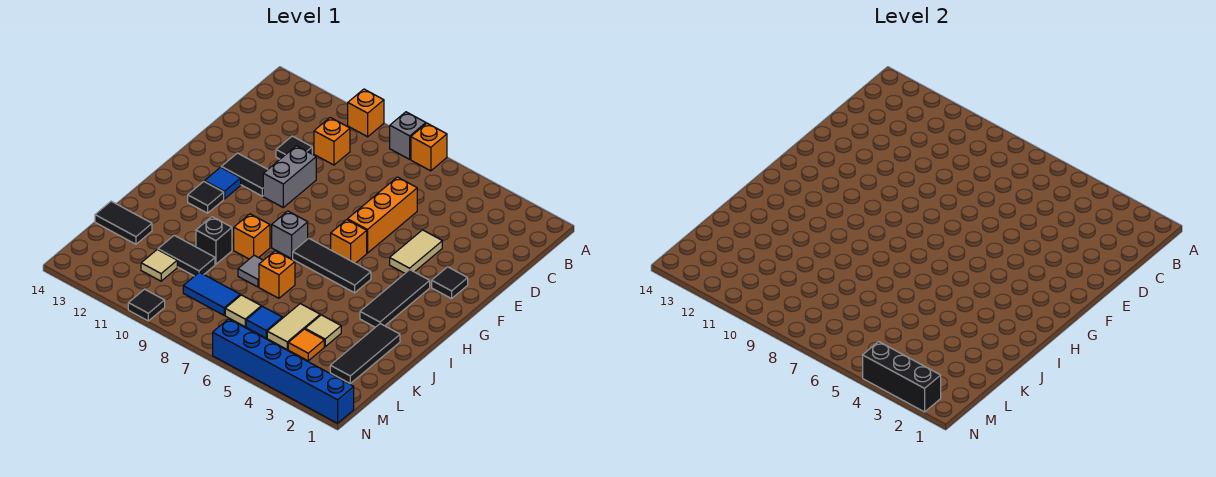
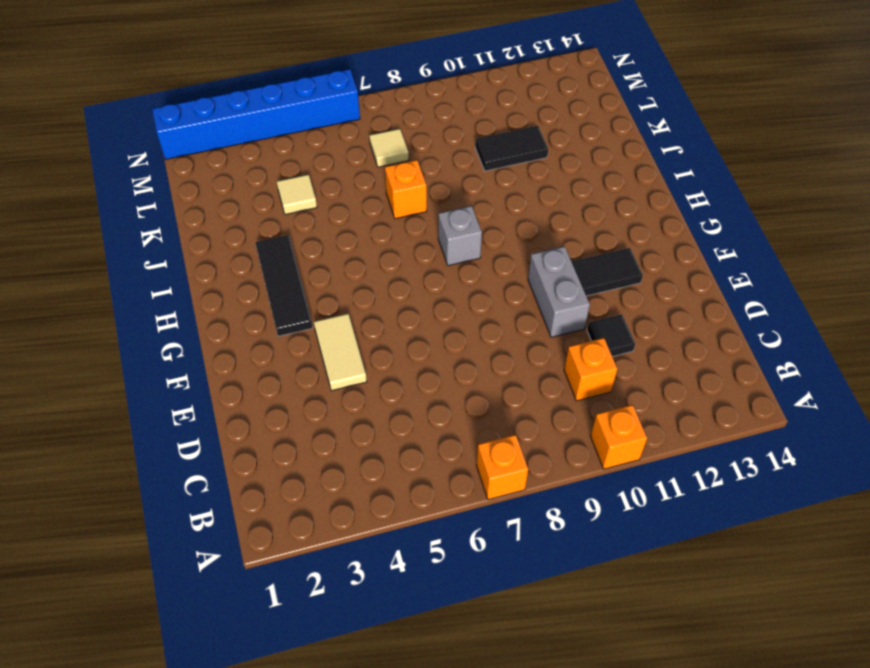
none -> grey brick A8 level 1
none -> orange brick D6:F6 level 1
none -> black tile F2 level 1
none -> orange brick G6 level 1

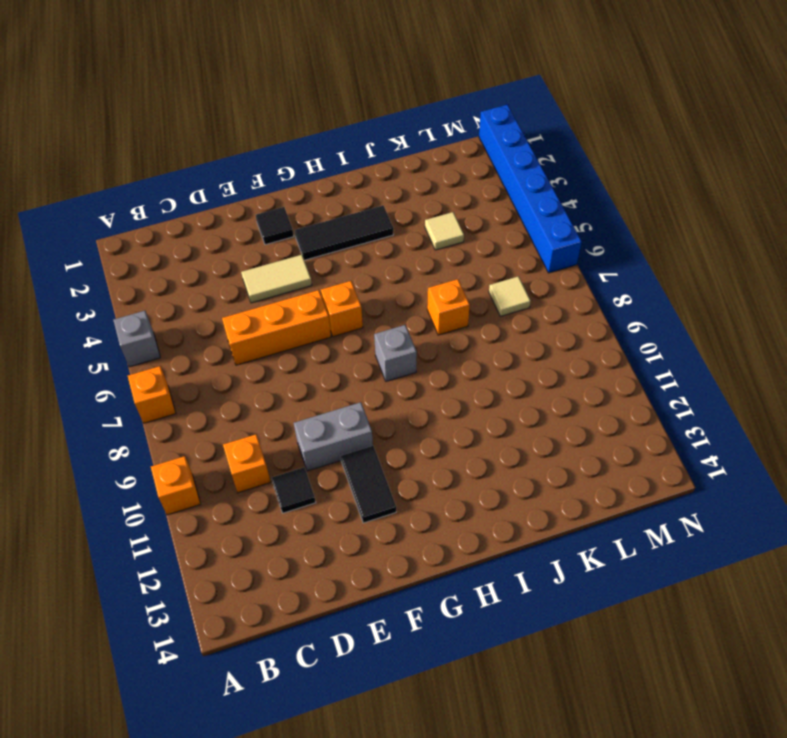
grey brick A5 level 1 -> grey brick A8 level 1
none -> blue tile G12 level 1
none -> black tile H5:H7 level 1
none -> black tile H12 level 1
none -> orange brick I9 level 1

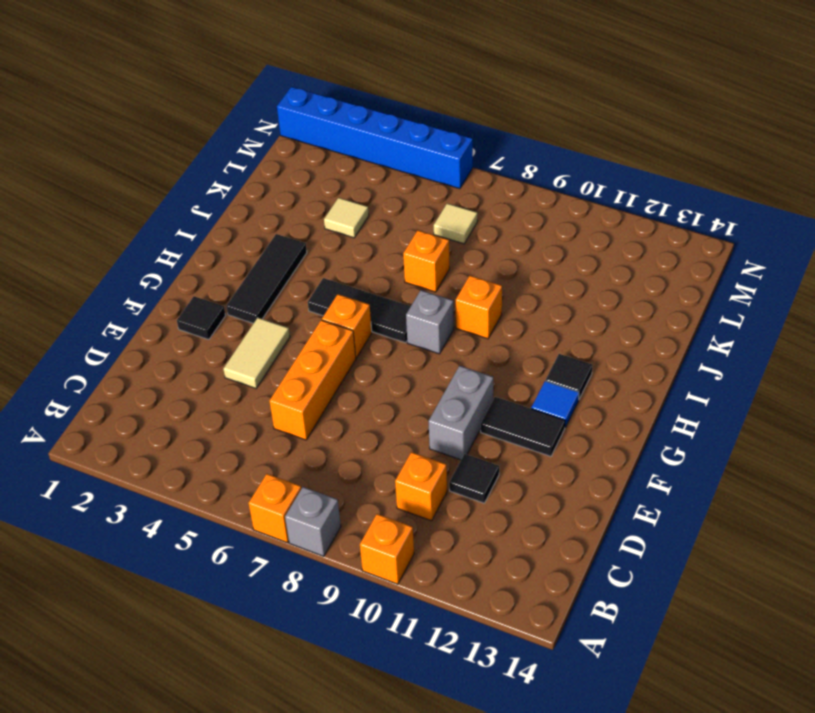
none -> black tile J2:L2 level 1
none -> grey tile J8 level 1
none -> black brick J10 level 1
none -> tan tile K5:L5 level 1

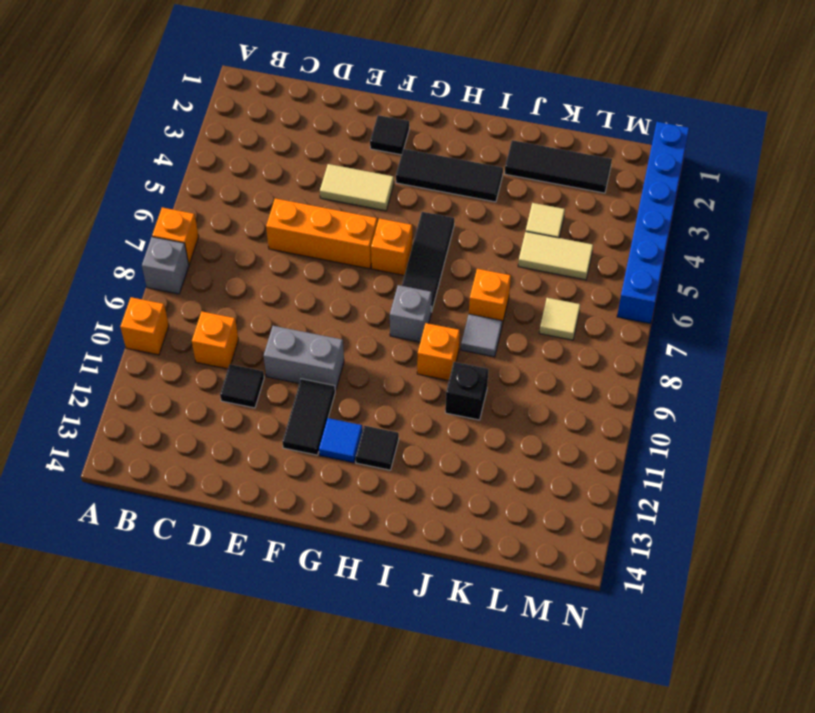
none -> black tile K10:K11 level 1
none -> black tile K13:K14 level 1
none -> orange tile L4 level 1
none -> blue tile L6 level 1

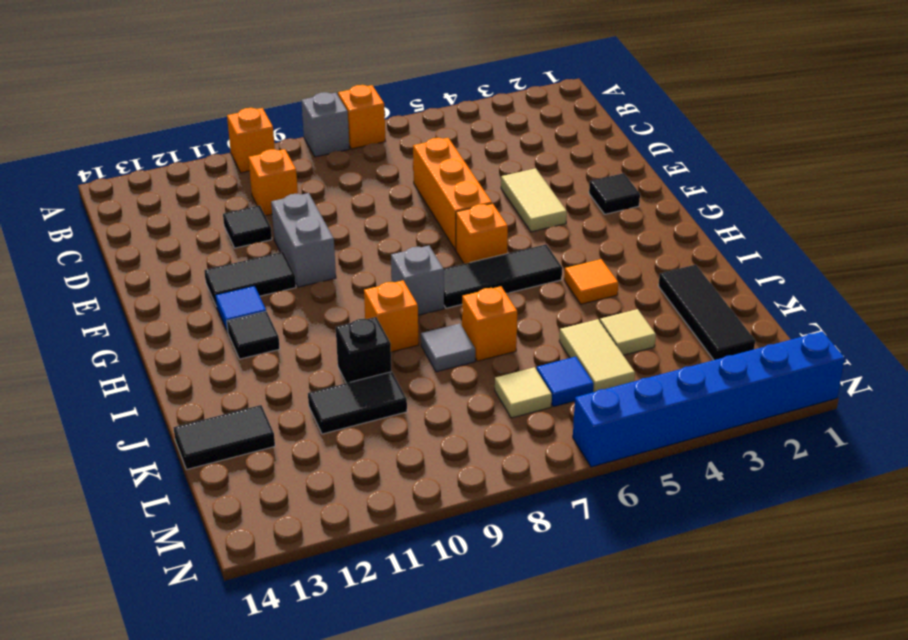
orange tile I4 level 1 -> orange tile L4 level 1
none -> black tile G3:I3 level 1
none -> blue tile L8:L9 level 1
none -> tan tile L11 level 1
none -> black tile N10 level 1

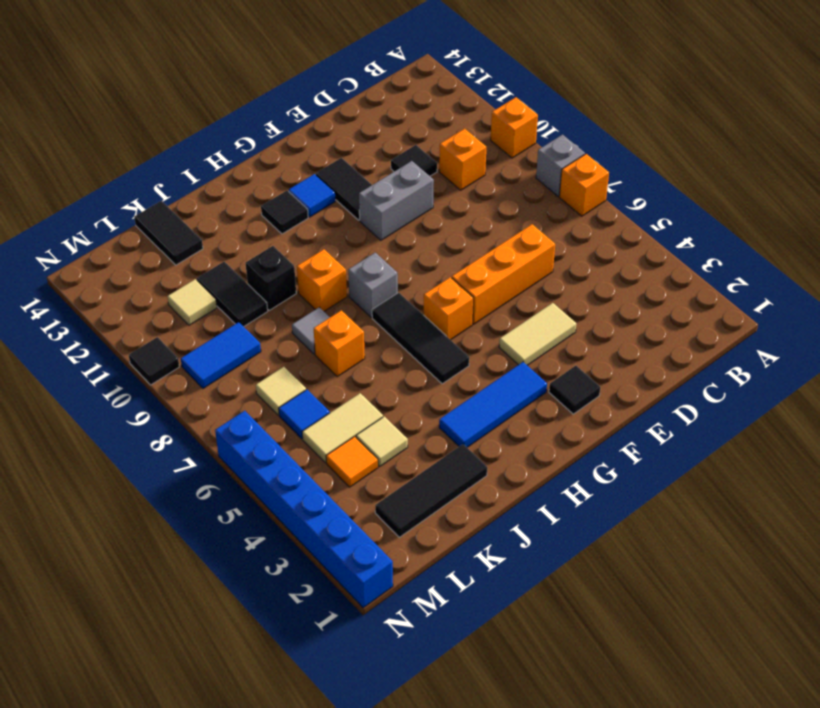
blue tile G3:I3 level 1 -> black tile G3:I3 level 1
blue tile L9:M9 level 1 -> blue tile L8:L9 level 1
none -> black brick N2:N4 level 2

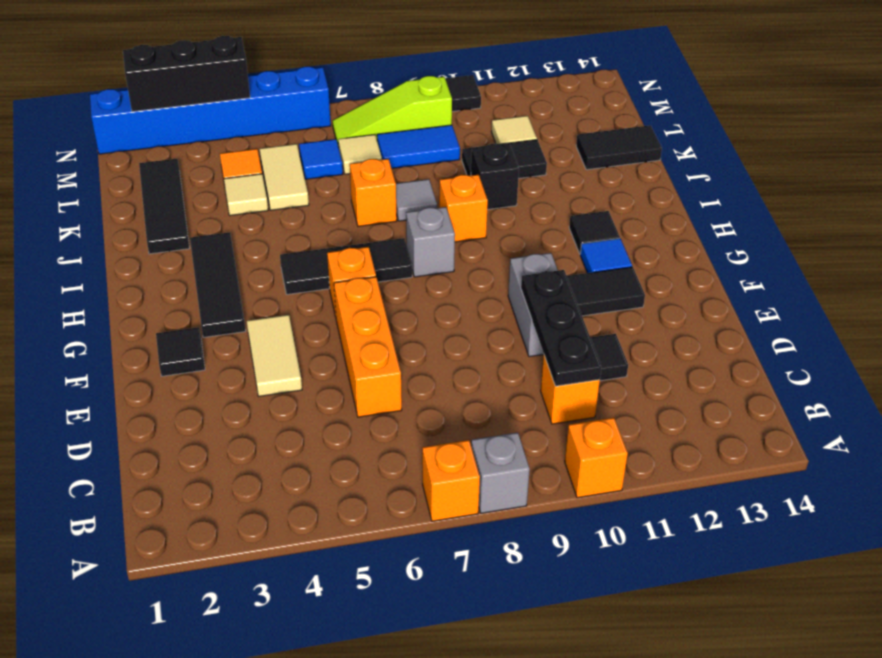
black plate C10:E10 level 2 -> none
lime slope M7:M9 level 1 top 9 -> none

